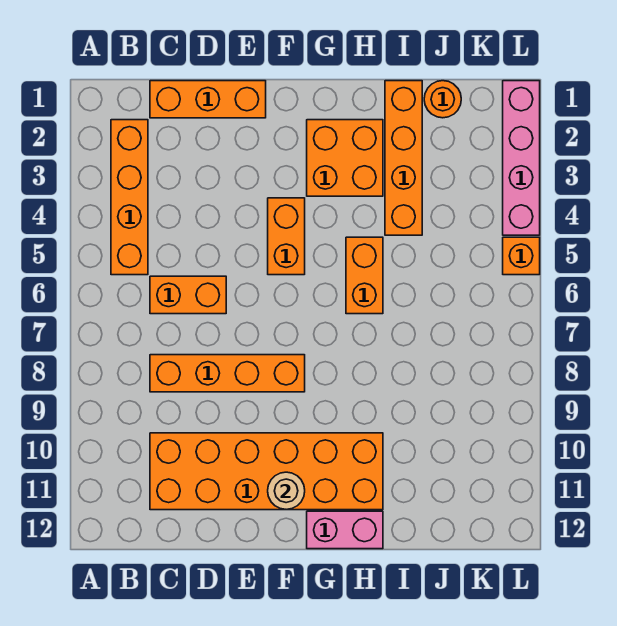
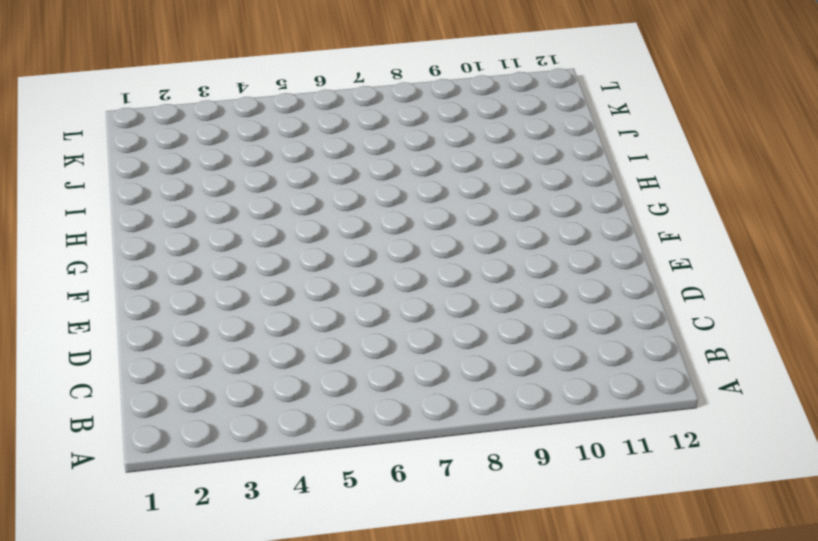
none -> orange brick B2:B5 level 1
none -> orange brick C1:E1 level 1
none -> orange brick C6:D6 level 1

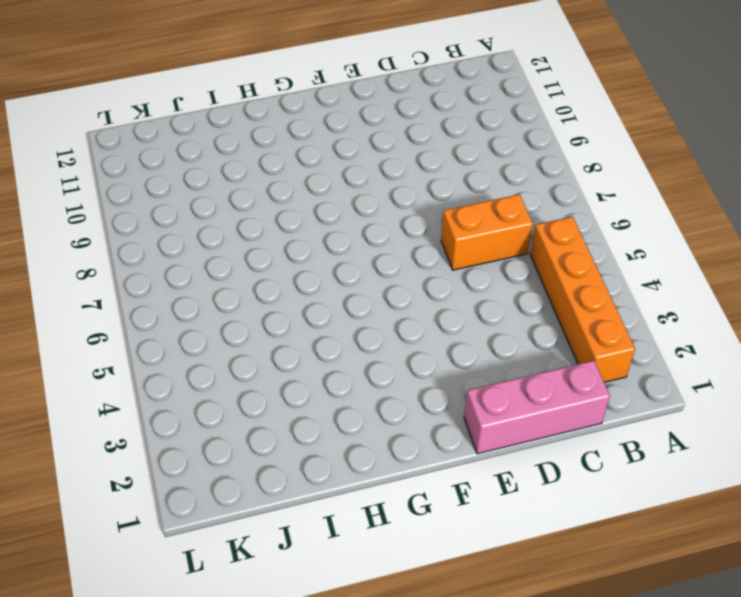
pink brick C1:E1 level 1 -> orange brick C1:E1 level 1
none -> orange brick C8:F8 level 1
none -> orange brick C10:H11 level 1
none -> orange brick F4:F5 level 1

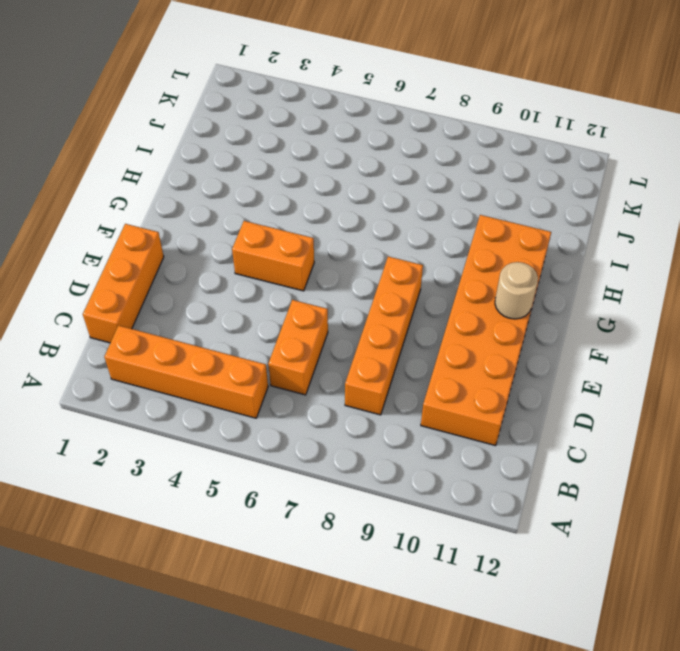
none -> orange brick G2:H3 level 1
none -> pink brick G12:H12 level 1
none -> orange brick H5:H6 level 1

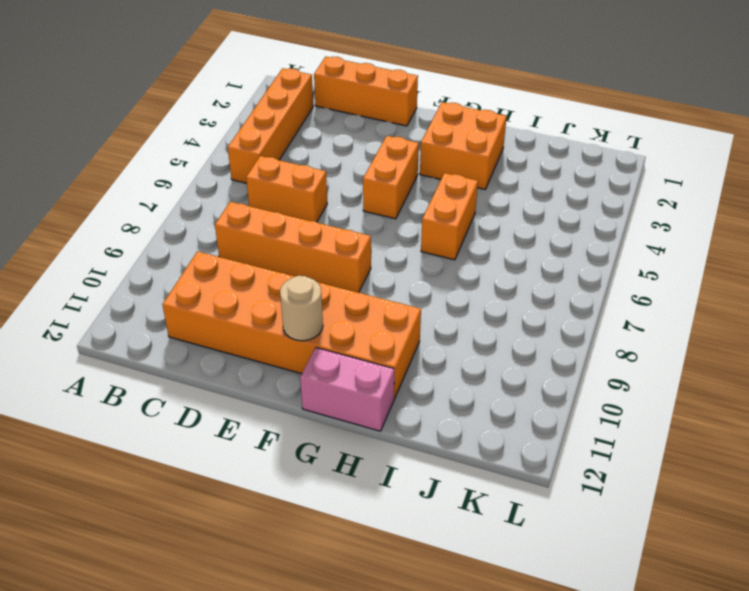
none -> orange brick I1:I4 level 1
none -> orange round brick J1 level 1
none -> pink brick L1:L4 level 1

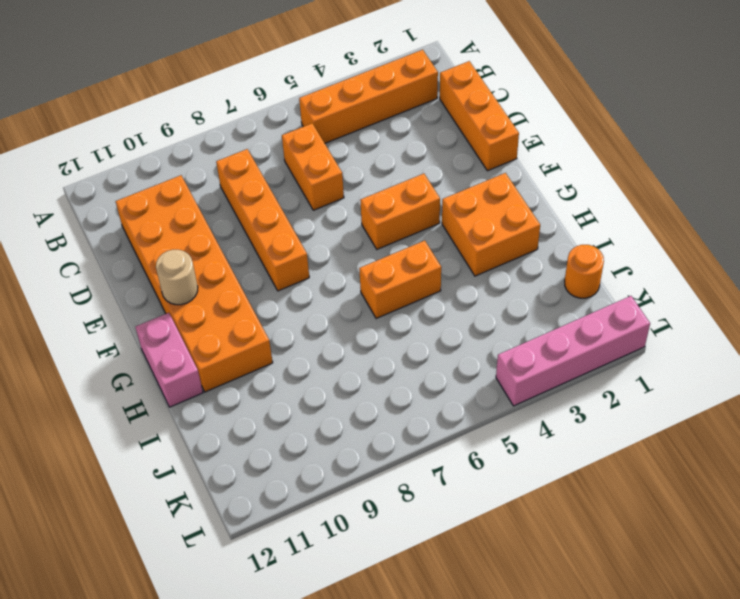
none -> orange brick I1:I4 level 1
none -> orange brick L5 level 1

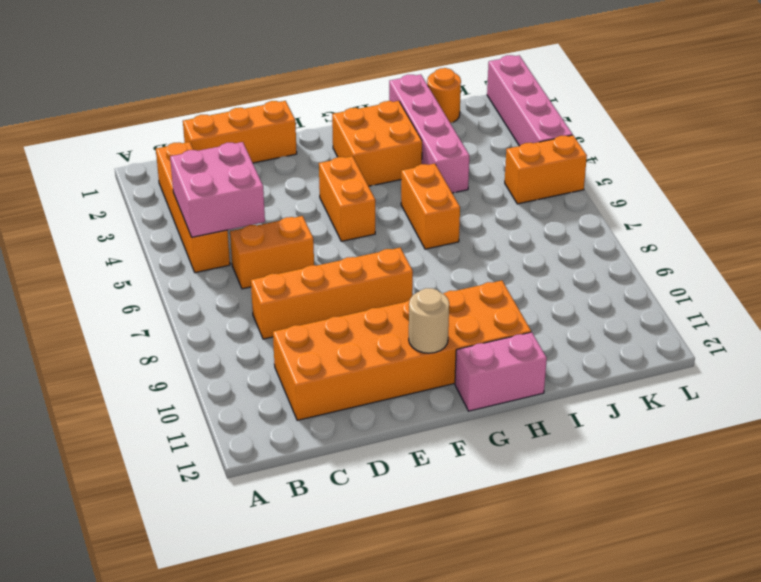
pink brick B4:C5 level 2 -> none
pink brick I1:I4 level 1 -> orange brick I1:I4 level 1
orange brick K5:L5 level 1 -> orange brick L5 level 1

